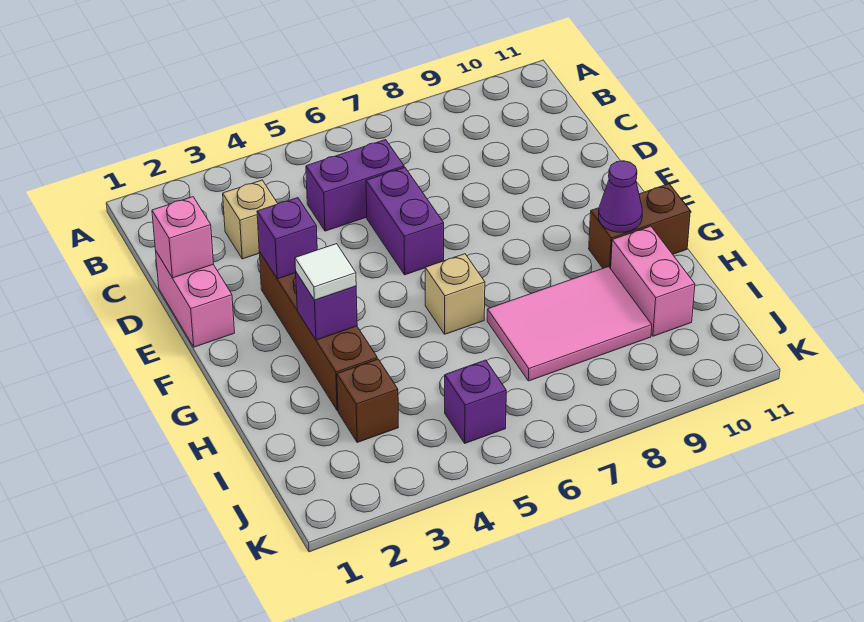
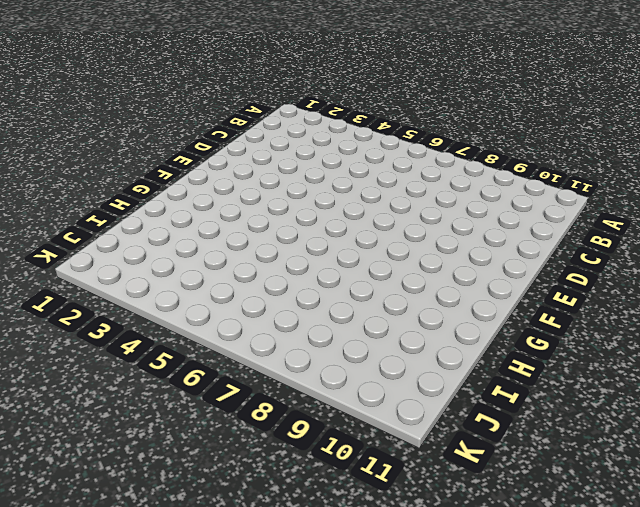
none -> tan brick C3 level 1
none -> purple brick C5:C6 level 1
none -> pink brick D1:E1 level 1

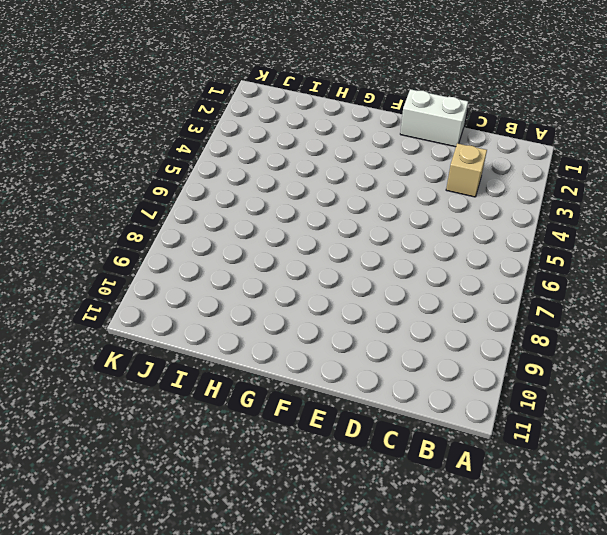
white brick D1:E1 level 1 -> pink brick D1:E1 level 1
none -> purple brick C5:C6 level 1
none -> purple brick D6:E6 level 1
none -> brown brick E3:H3 level 1

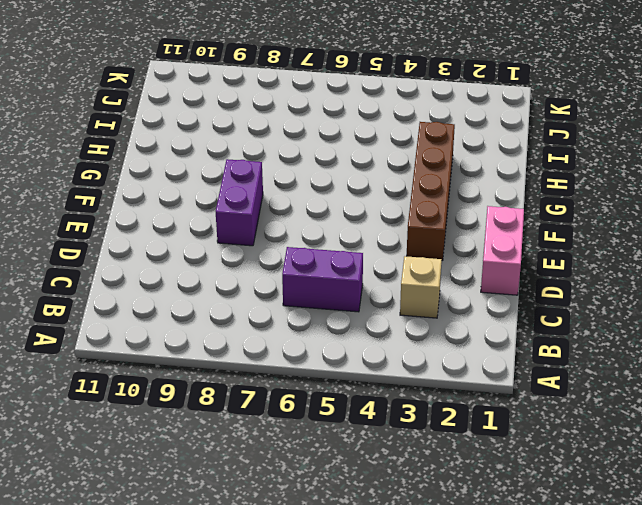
purple brick E8:F8 level 1 -> purple brick D6:E6 level 1
none -> tan brick G6 level 1
none -> brown brick G10:G11 level 1
none -> pink tile H7:I9 level 1

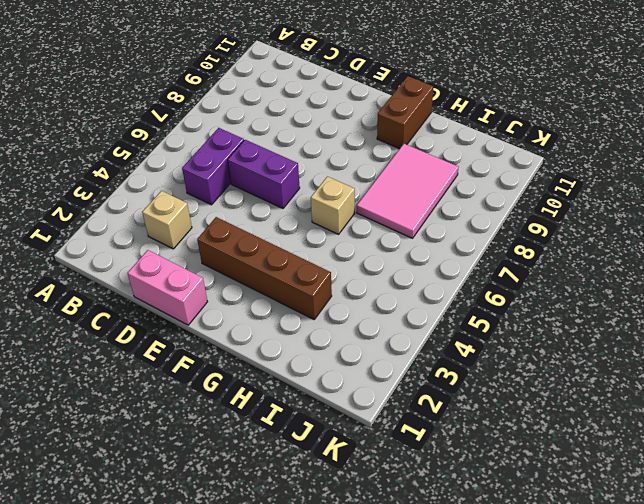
none -> pink brick H10:I10 level 1
none -> brown brick I3 level 1
none -> purple brick J5 level 1

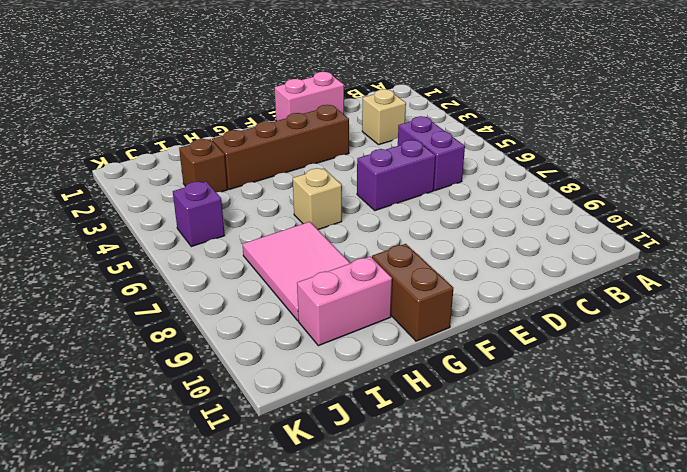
none -> pink brick D1 level 2
none -> purple brick E3 level 2
none -> purple brick G3 level 2

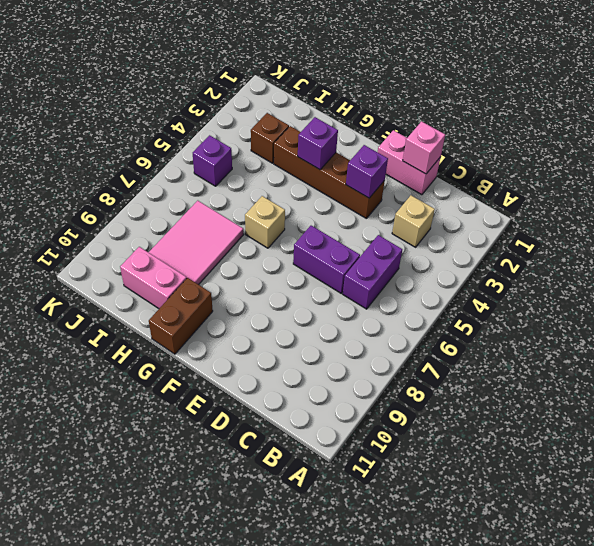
none -> purple cone G10 level 2
none -> white tile G3 level 3

